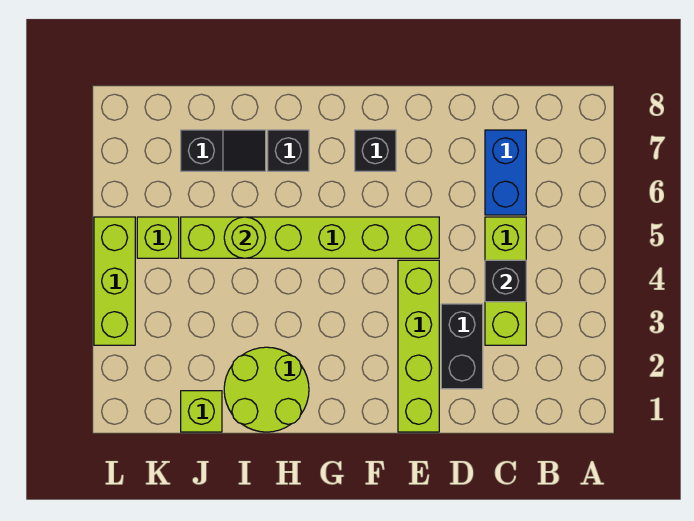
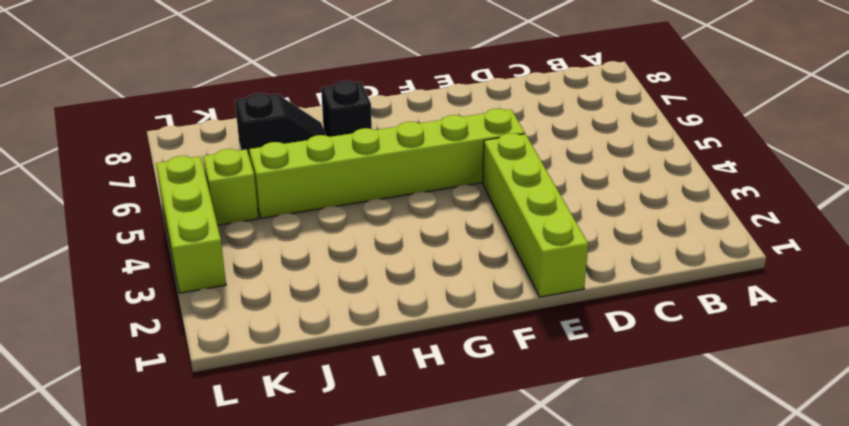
none -> lime brick C3:C5 level 1
none -> blue brick C6:C7 level 1
none -> black brick D2:D3 level 1

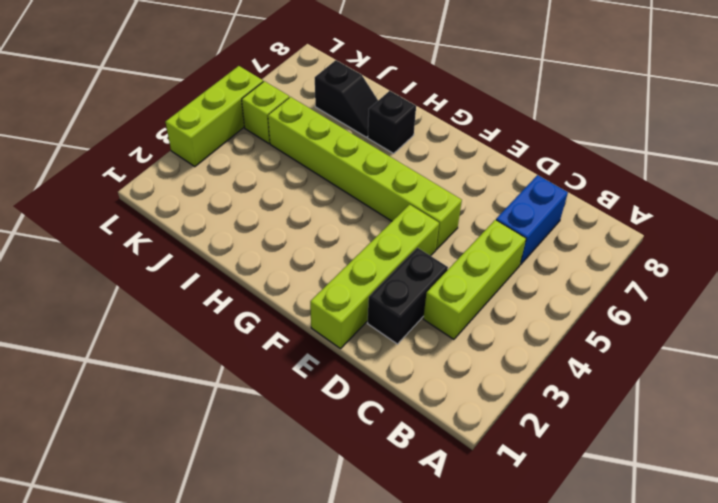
none -> black brick F7 level 1
none -> lime round brick H1:I2 level 1
none -> lime brick J1 level 1

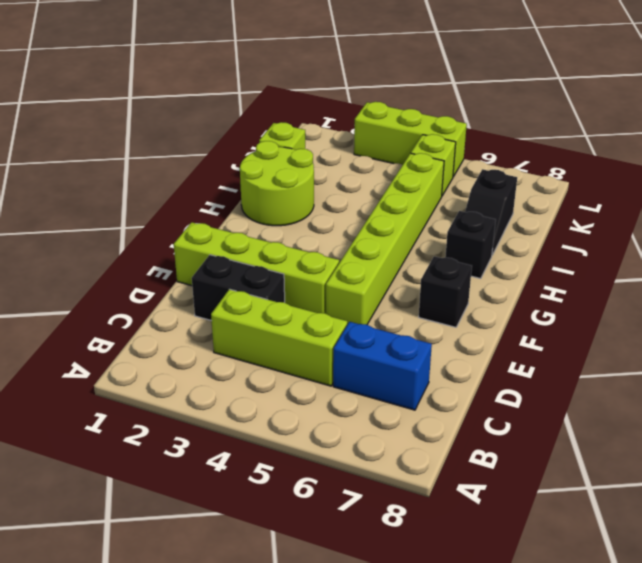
none -> black brick C4 level 2
none -> lime round brick I5 level 2

